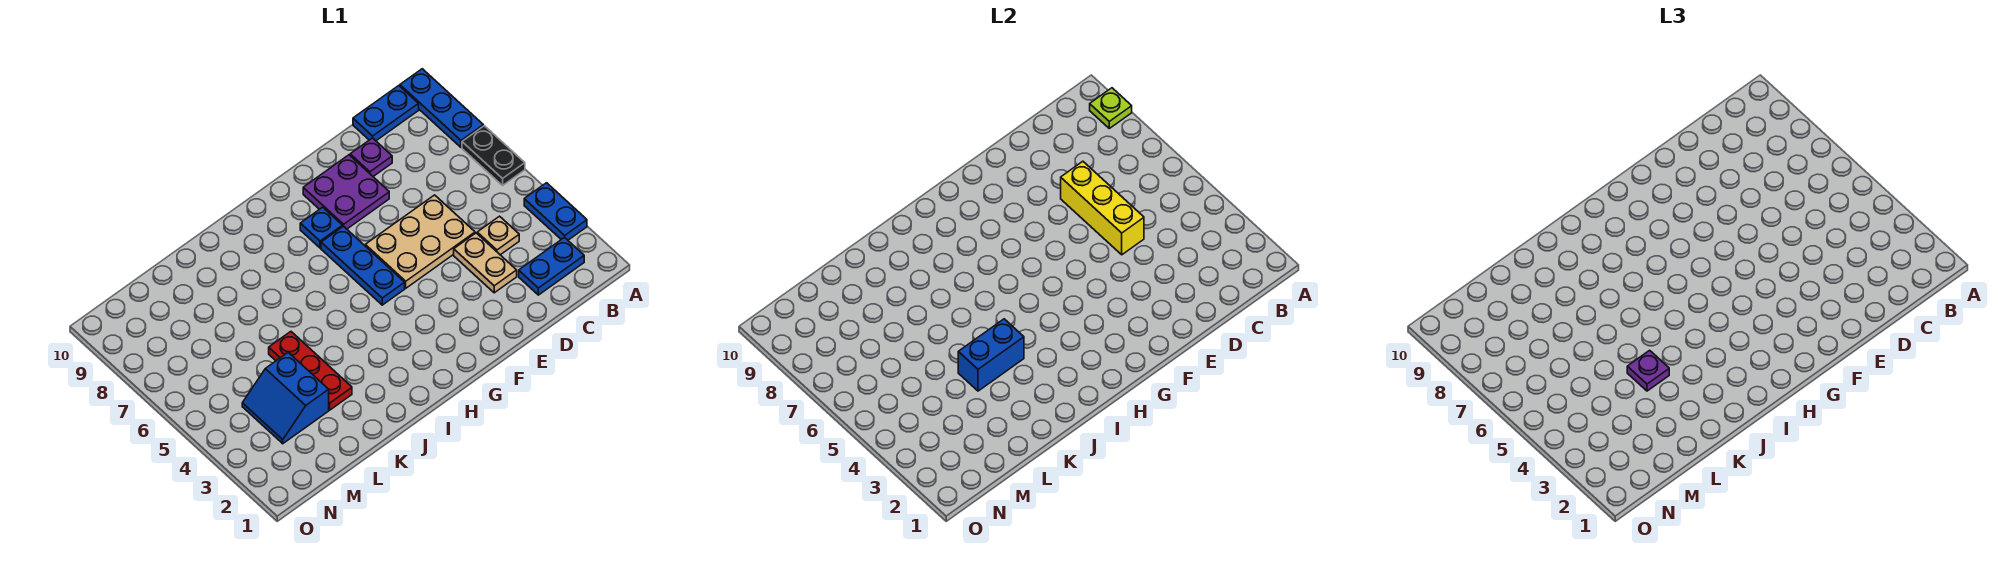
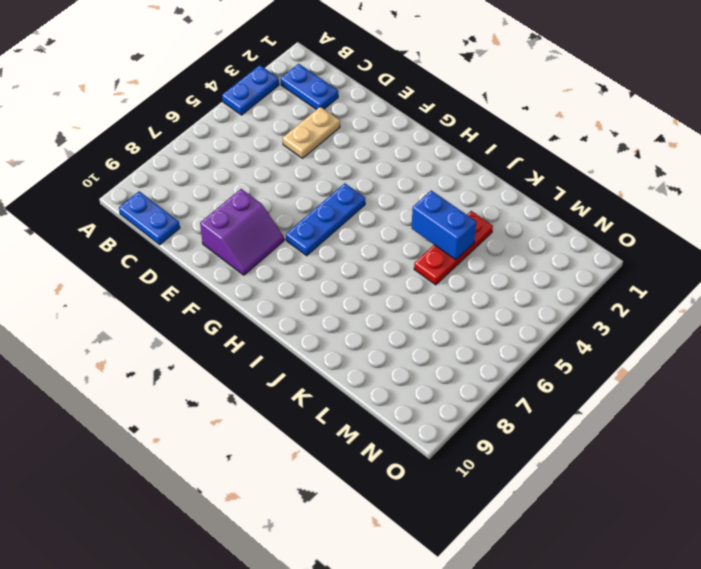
purple slope E8:F9 level 1 top E -> purple plate E8:F9 level 1
none -> black plate A6:A7 level 1
none -> blue plate A8:A10 level 1
none -> tan plate C4 level 1

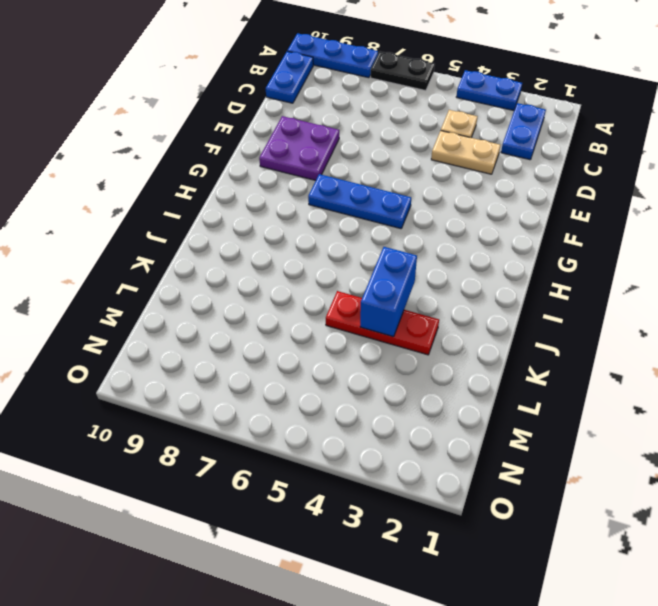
none -> tan plate D5:F6 level 1
none -> purple plate D9 level 1
none -> blue plate G8 level 1

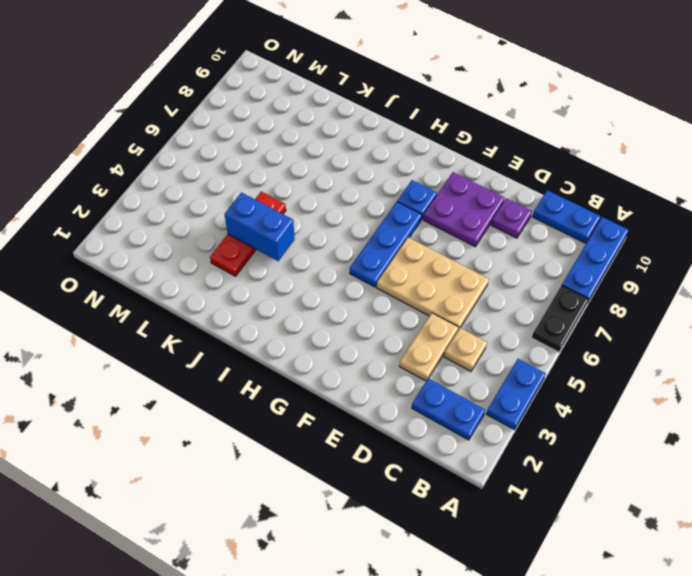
none -> blue slope L3:M4 level 1 top L
none -> lime plate A9 level 2
none -> yellow brick D5:D7 level 2

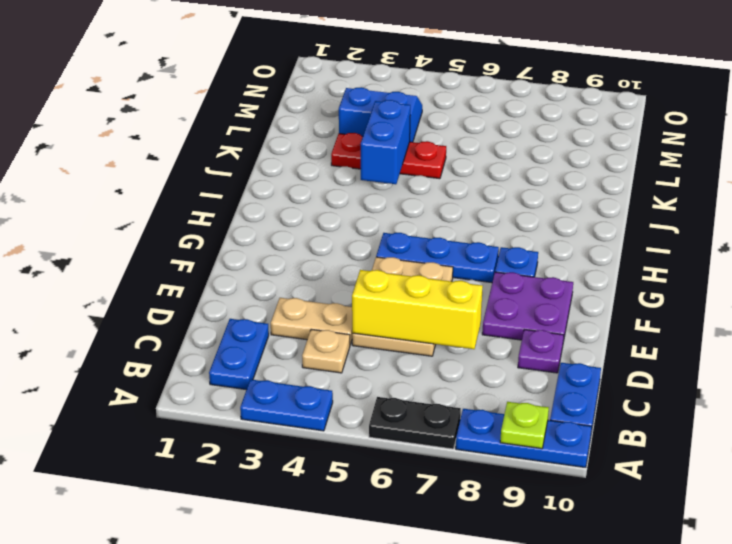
none -> purple plate K4 level 3

